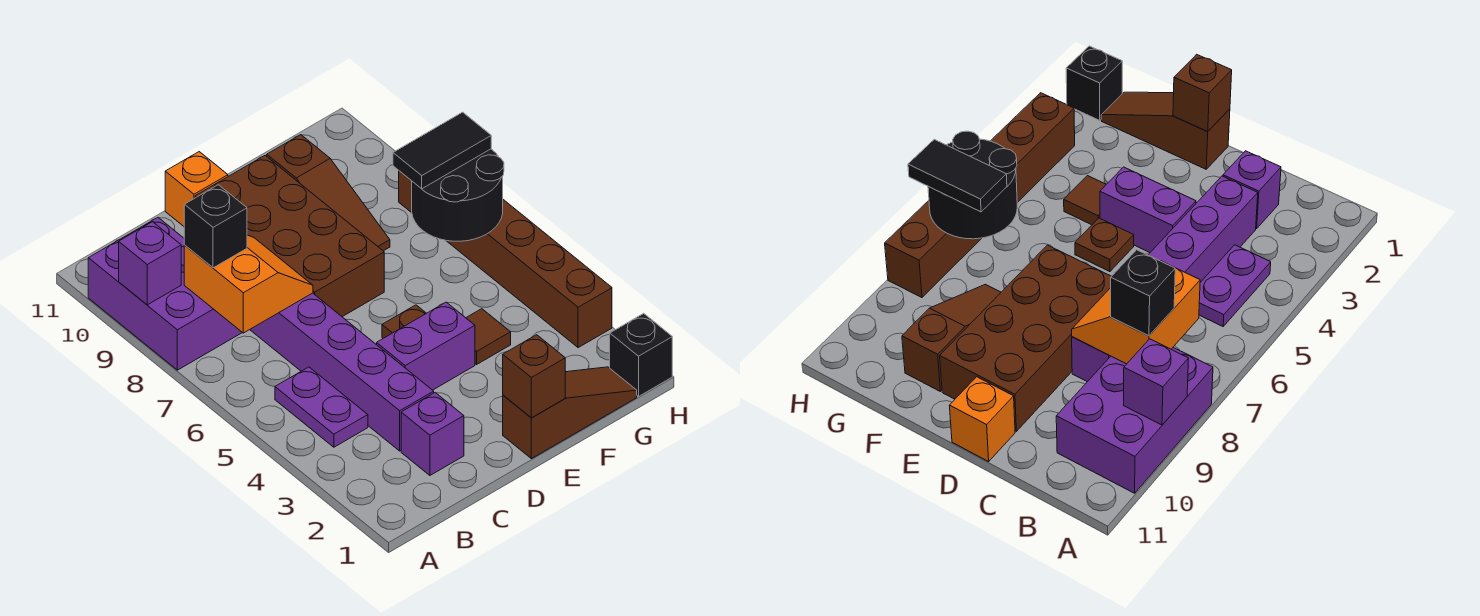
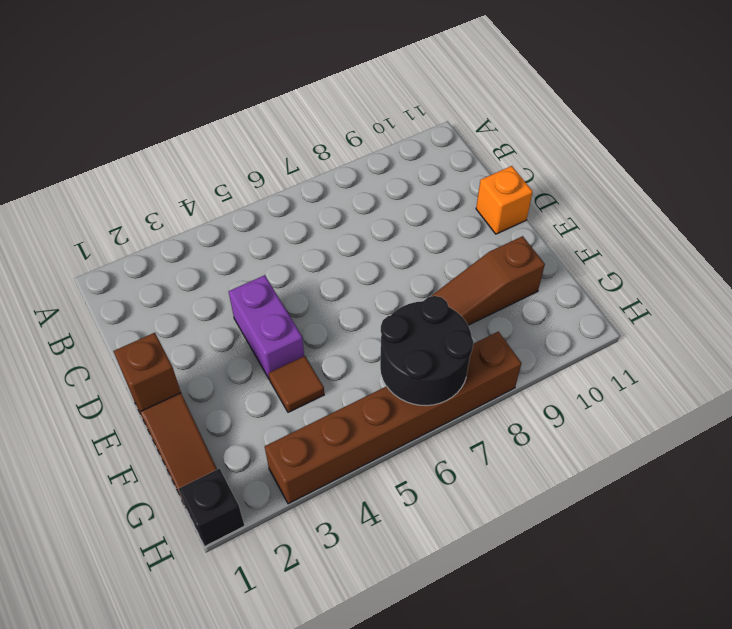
none -> purple brick A8:B10 level 1
none -> purple plate B4:B5 level 1
none -> purple brick C2 level 1

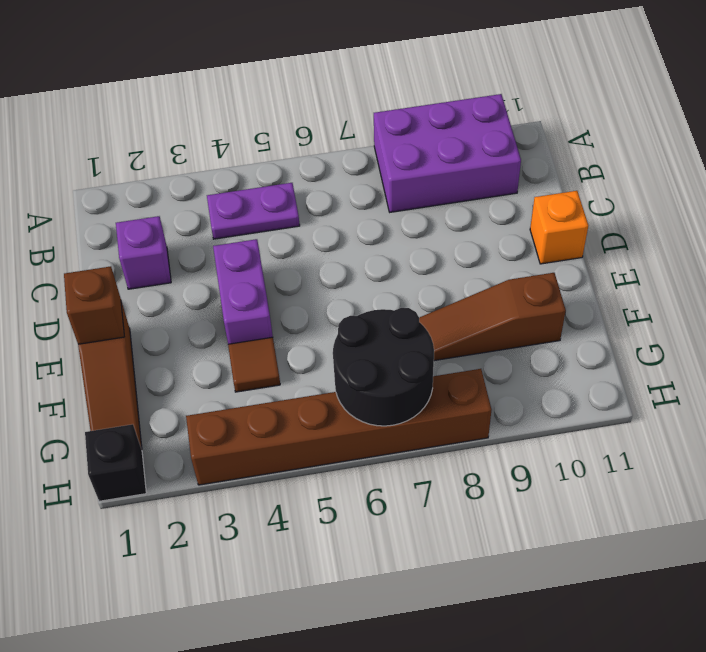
none -> purple brick C3:C8 level 1
none -> brown brick D7:E10 level 1
none -> brown plate E5 level 1

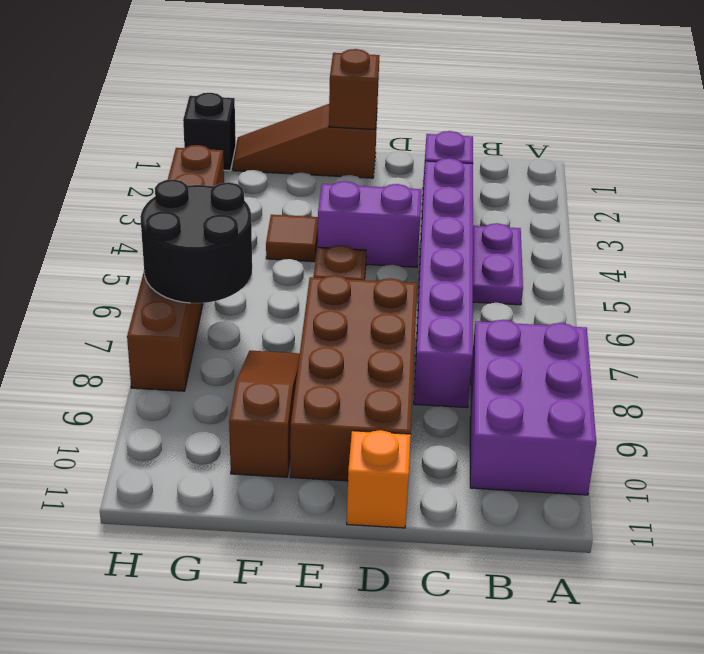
none -> purple brick A9 level 2
none -> orange slope B7:C8 level 2 top B
none -> black brick B8 level 3

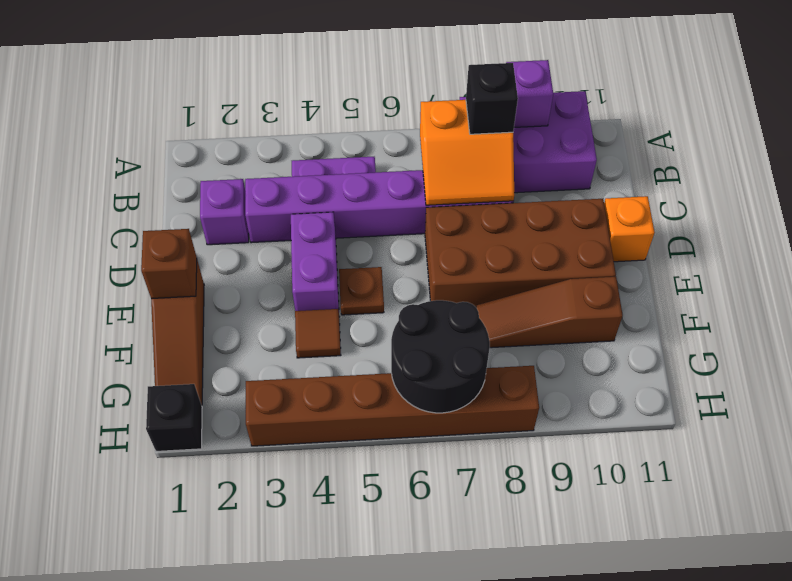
none -> black tile G7:H7 level 3

